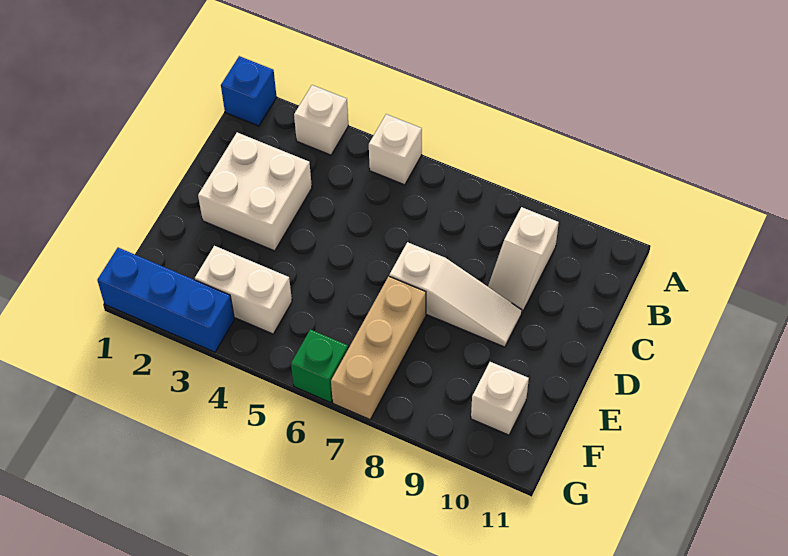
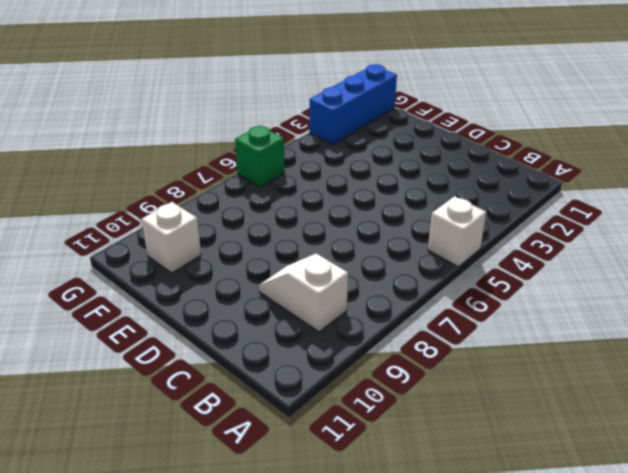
none -> blue brick A1 level 1
none -> white brick A3 level 1

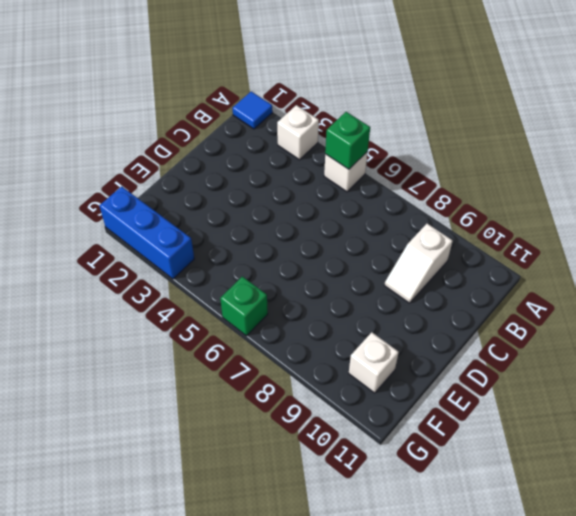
blue tile A1 level 1 -> blue brick A1 level 1
green brick A5 level 2 -> none
none -> white brick C2:D3 level 1
none -> white slope D7:D9 level 1 top 7

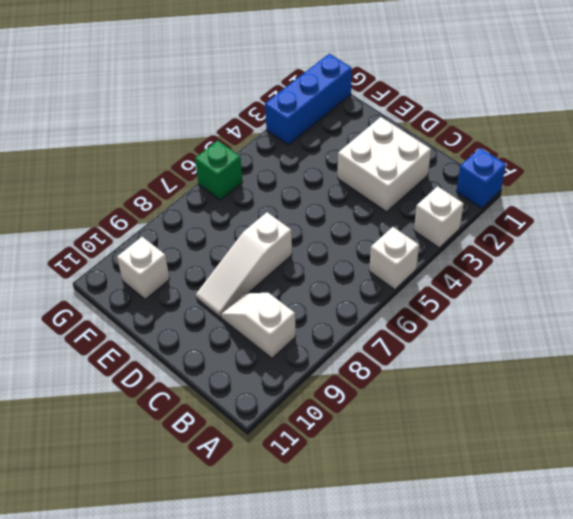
none -> tan brick E7:G7 level 1
none -> white brick F3:F4 level 1

